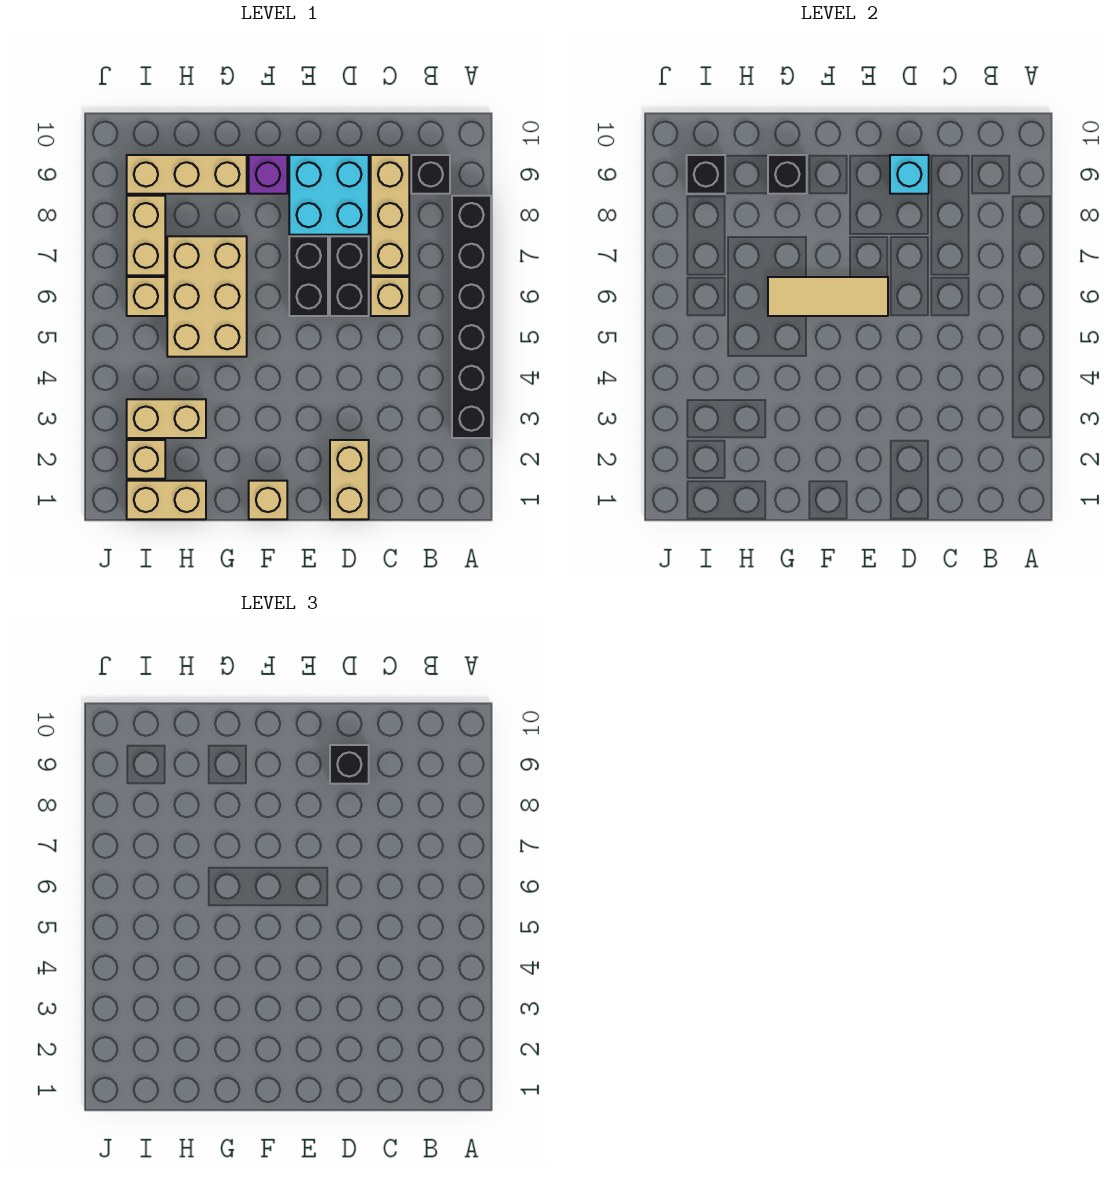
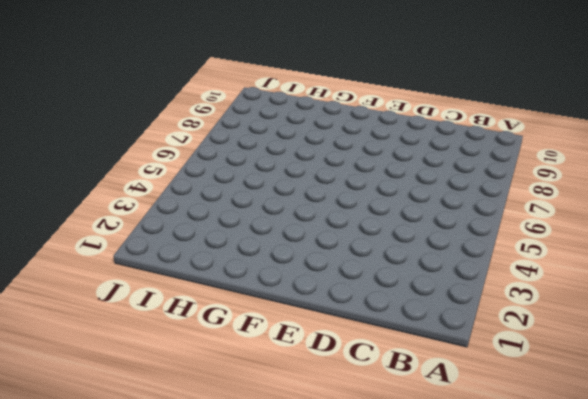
none -> black brick A3:A8 level 1
none -> black brick B9 level 1
none -> tan brick C6 level 1

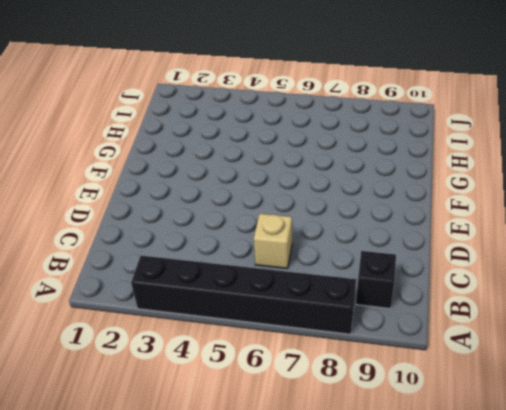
none -> tan brick C7:C9 level 1
none -> tan brick D1:D2 level 1
none -> black brick D6:D7 level 1

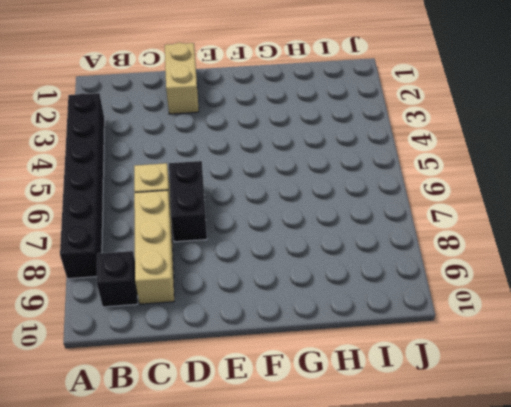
none -> cyan brick D8:E9 level 1
none -> black brick E6:E7 level 1
none -> tan brick F1 level 1

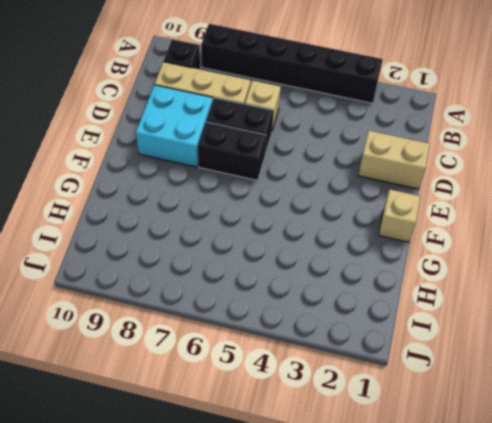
none -> purple brick F9 level 1
none -> tan brick G5:H7 level 1
none -> tan brick G9:I9 level 1

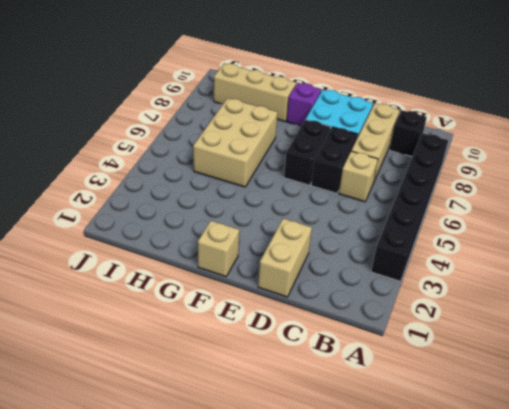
none -> tan brick H1:I1 level 1
none -> tan brick H3:I3 level 1
none -> tan brick I2 level 1

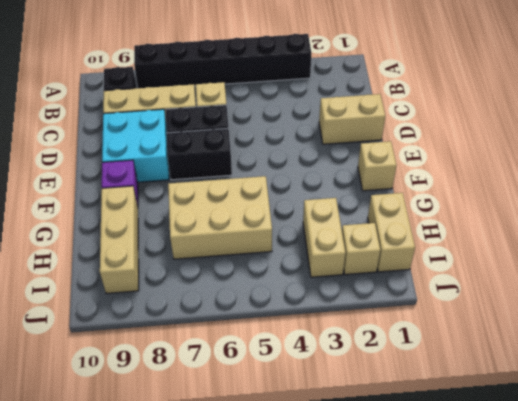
none -> tan brick I6 level 1
none -> tan brick I7:I8 level 1
none -> cyan brick D9 level 2

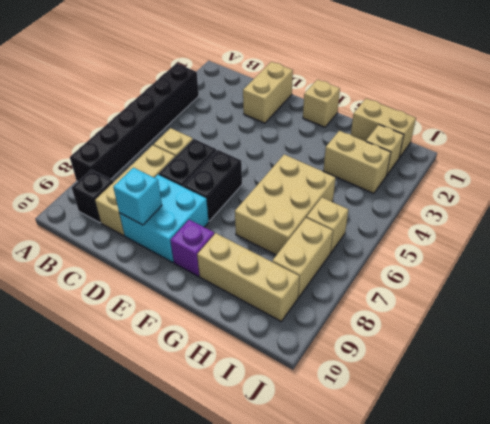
none -> tan tile E6:G6 level 2
none -> black brick G9 level 2
none -> black brick I9 level 2

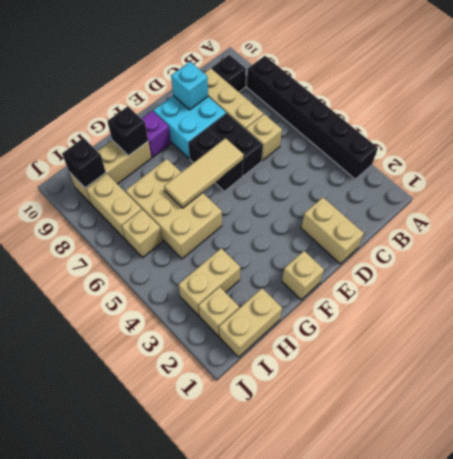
none -> black brick D9 level 3

